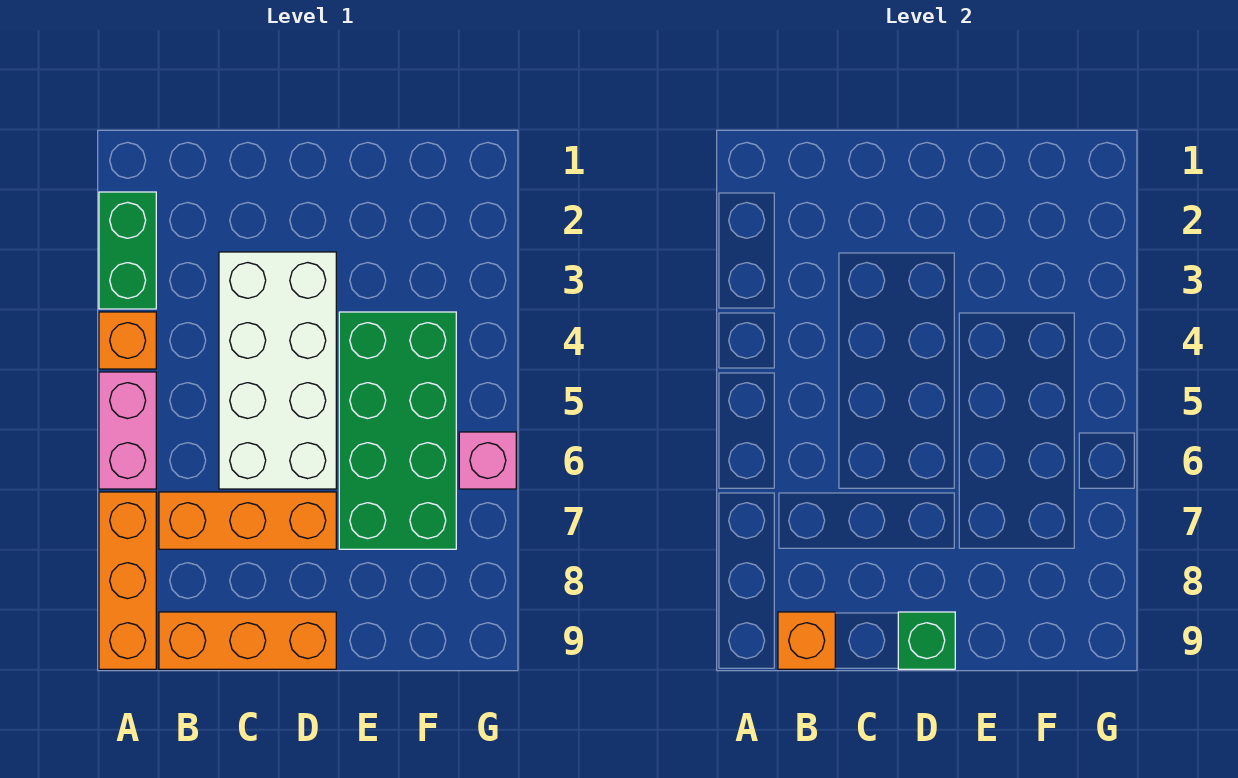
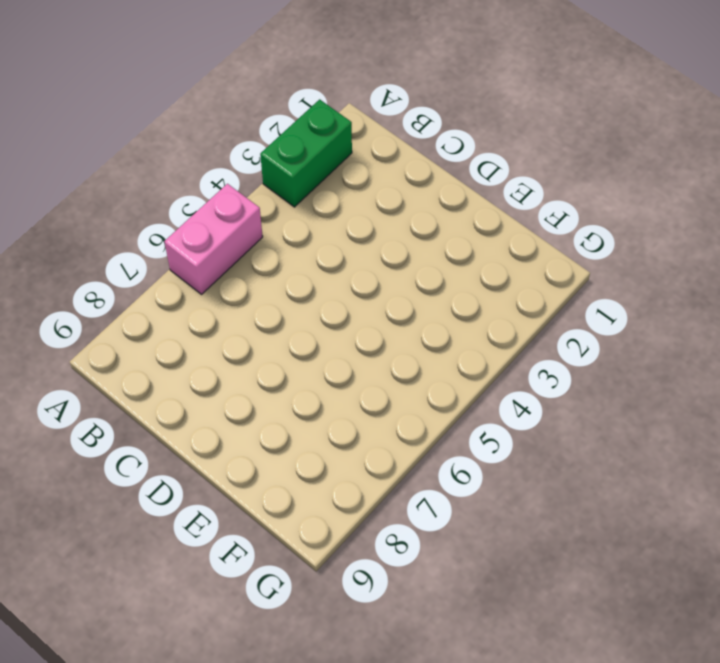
none -> orange brick A4 level 1
none -> orange brick A7:A9 level 1

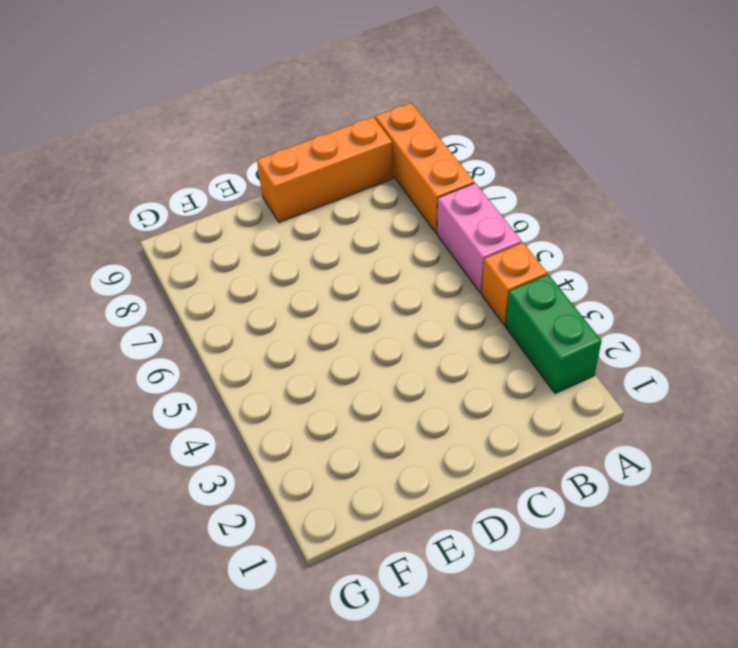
none -> orange brick B7:D7 level 1
none -> white brick C3:D6 level 1

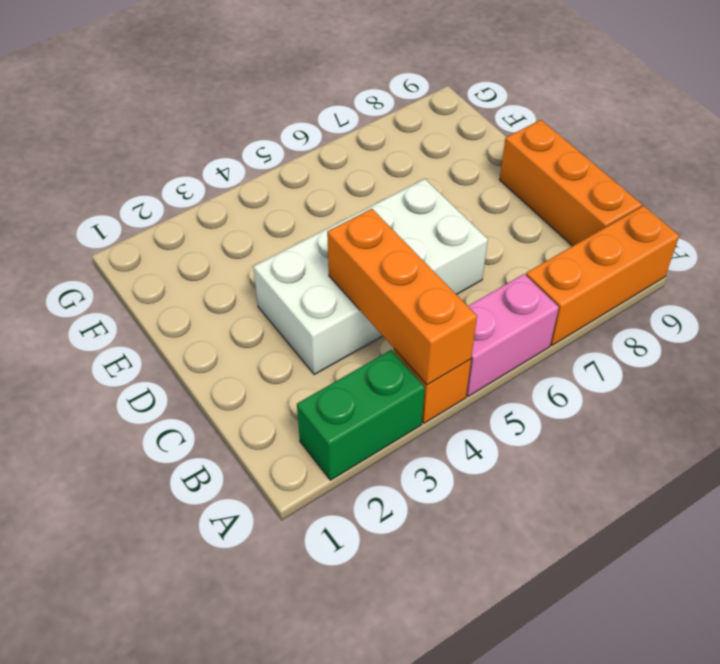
orange brick A4:C4 level 2 -> orange brick B7:D7 level 1
none -> green brick E4:F7 level 1
none -> pink brick G6 level 1

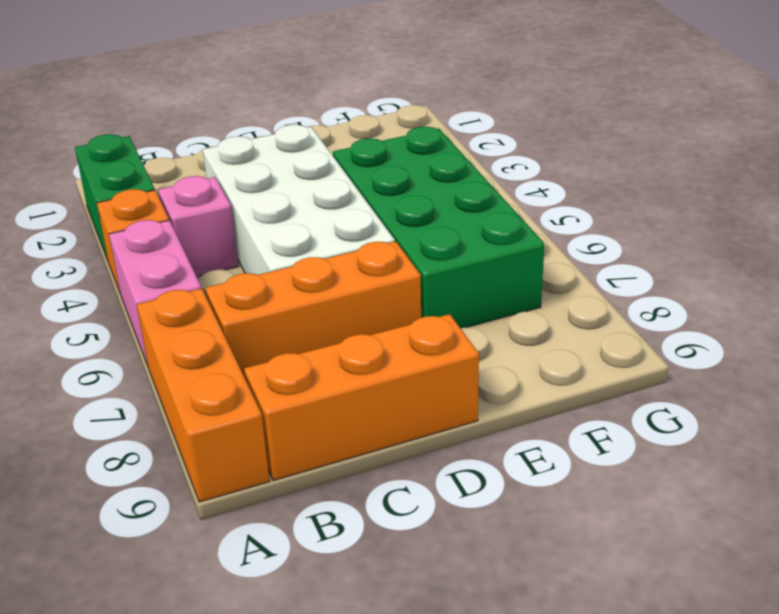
pink brick B4 level 1 -> pink brick G6 level 1
none -> orange brick B9 level 2
none -> green brick D9 level 2

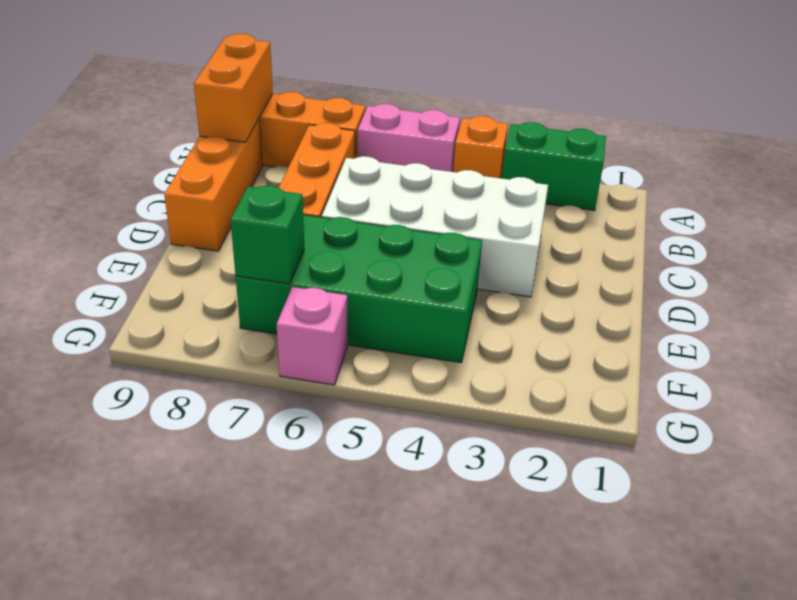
orange brick A9:B9 level 2 -> orange brick B9 level 2
green brick F7 level 2 -> green brick D9 level 2

